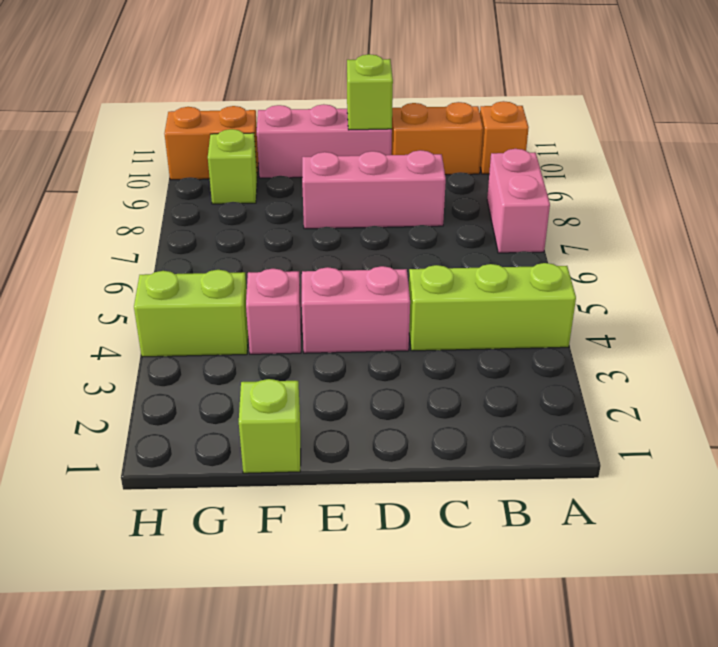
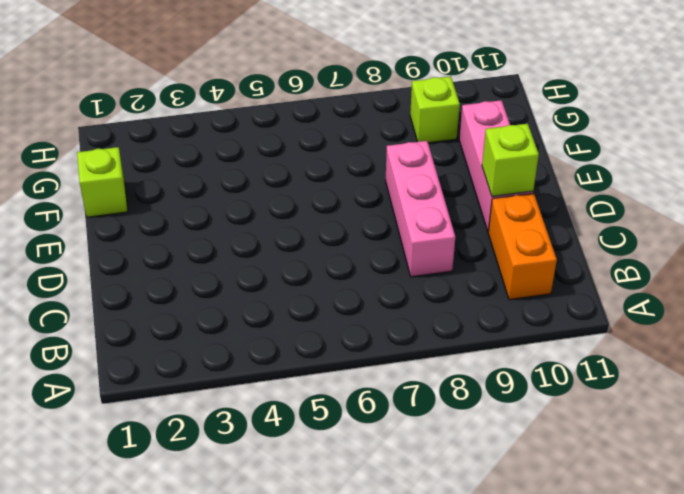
none -> lime brick A4:C4 level 1
none -> pink brick A7:A8 level 1
none -> orange brick A10 level 1

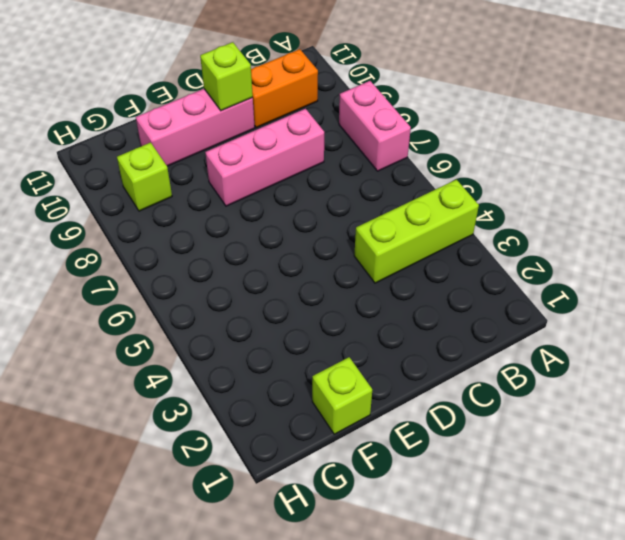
none -> orange brick A10 level 1
none -> pink brick D4:E4 level 1
none -> pink brick F4 level 1

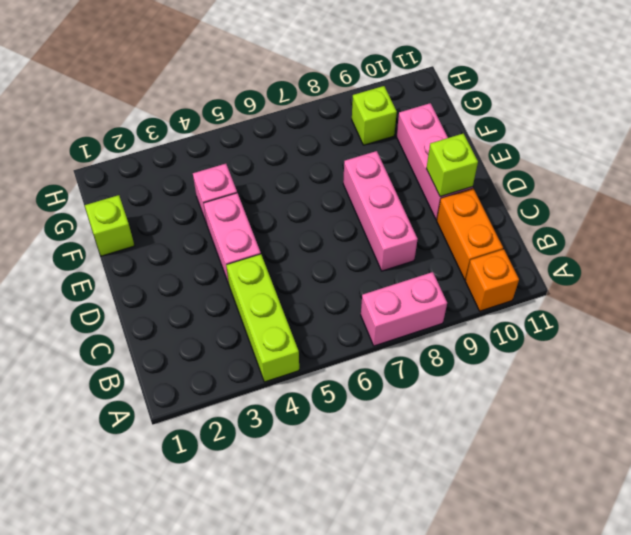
none -> lime brick G4:H4 level 1
none -> orange brick G10:H10 level 1

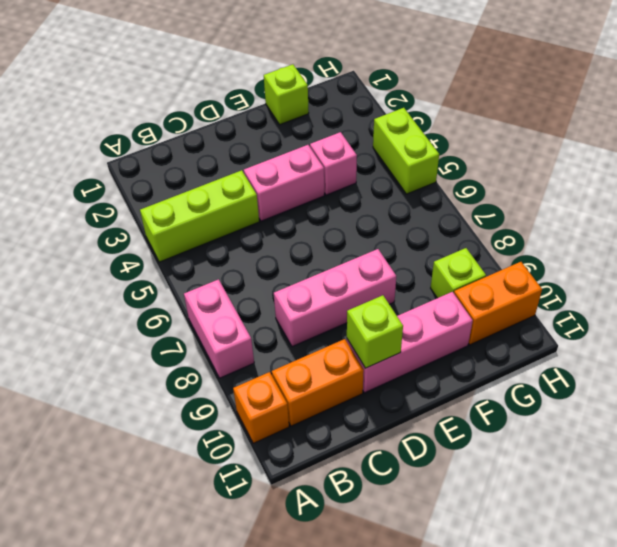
lime brick H4:H5 level 1 -> lime brick G4:H4 level 1

